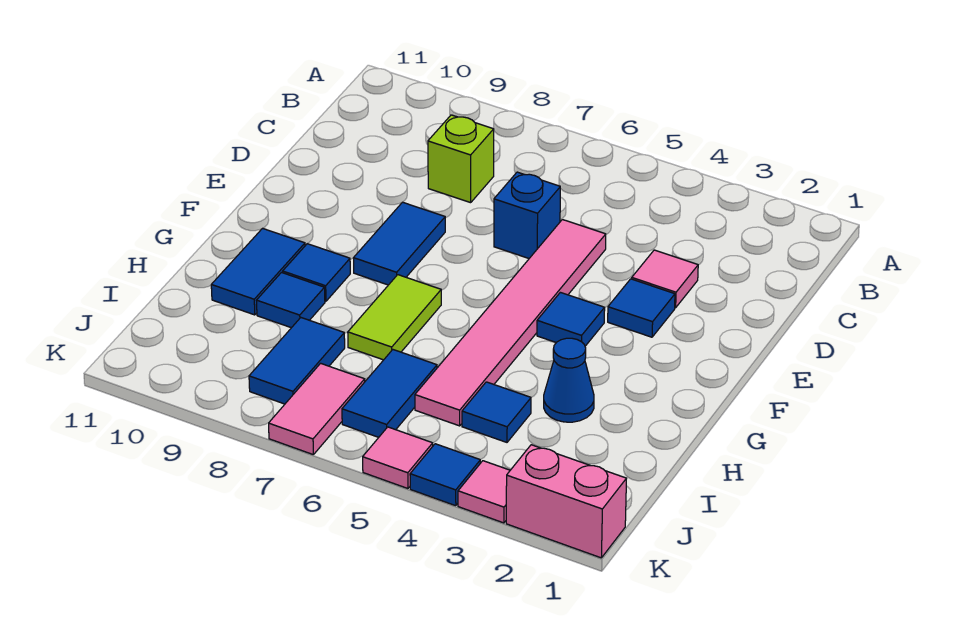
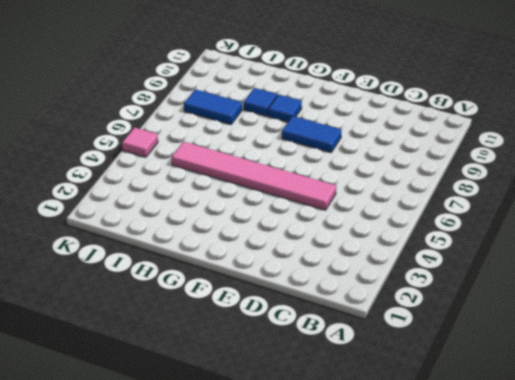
none -> lime brick C8 level 1
none -> pink tile D3 level 1
none -> blue brick D6 level 1

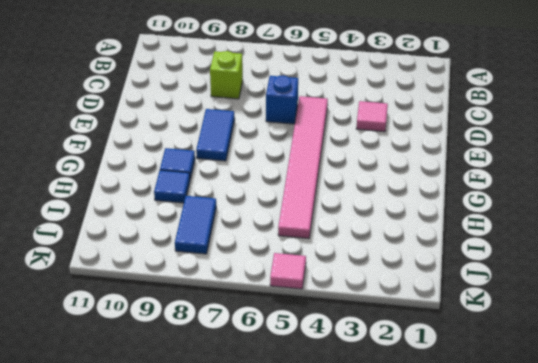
none -> blue tile E3 level 1
none -> blue tile F4 level 1
none -> lime tile G7:H7 level 1

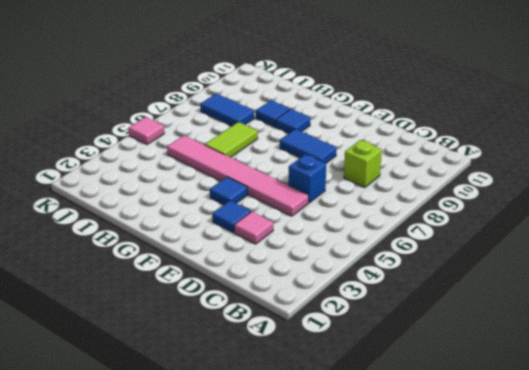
lime tile H6:H7 level 1 -> lime tile G7:H7 level 1
none -> blue tile G10:H10 level 1
none -> blue cone H3 level 1
none -> blue tile I4 level 1

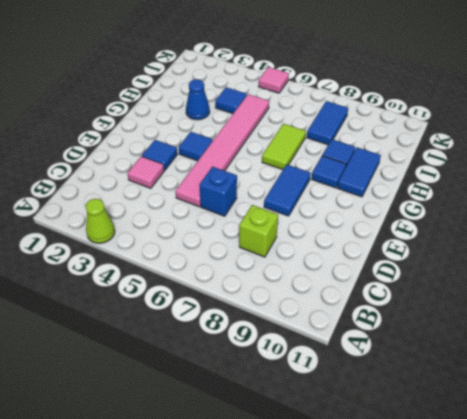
lime cone A3 level 1 -> none
none -> blue tile I6:J6 level 1
none -> pink tile J7:K7 level 1
none -> pink brick K1:K2 level 1

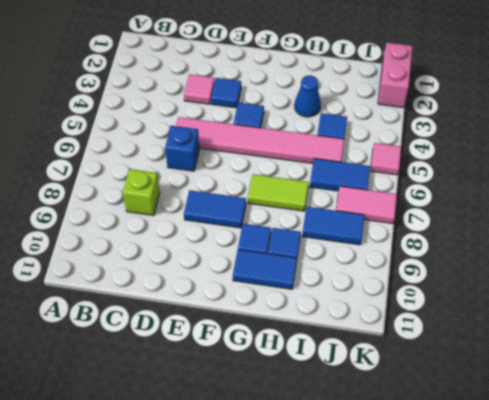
none -> pink tile K3 level 1
none -> blue tile K4 level 1

